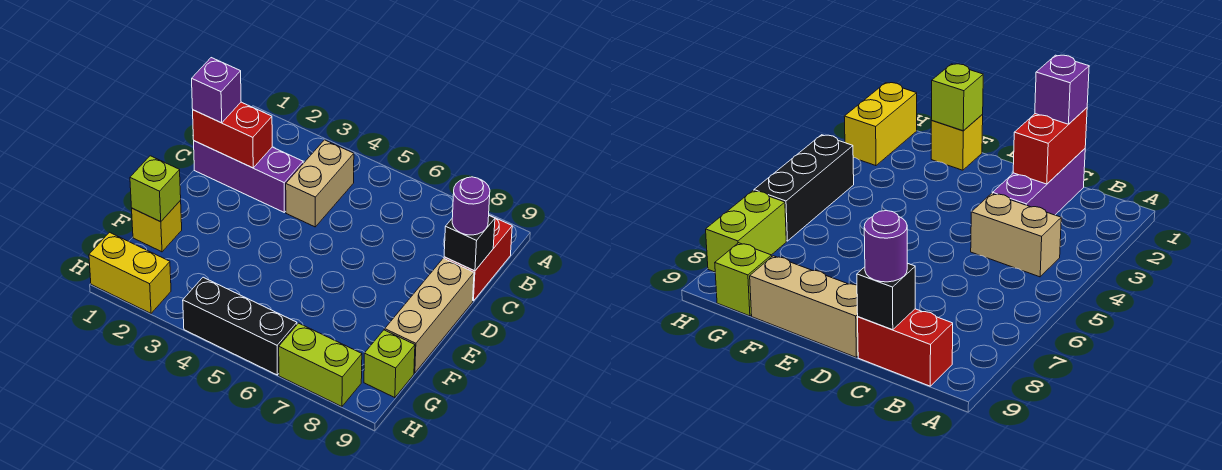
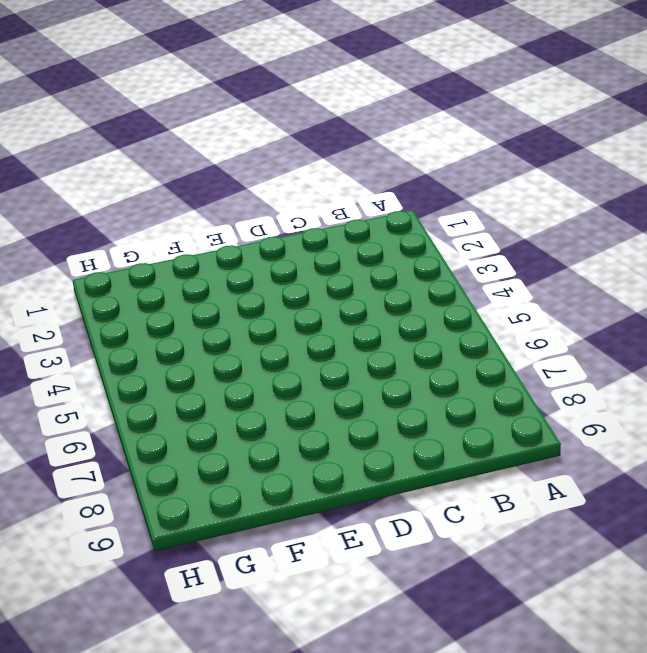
none -> tan brick B4:C4 level 1
none -> red brick B9:C9 level 1
none -> purple brick C1:C3 level 1

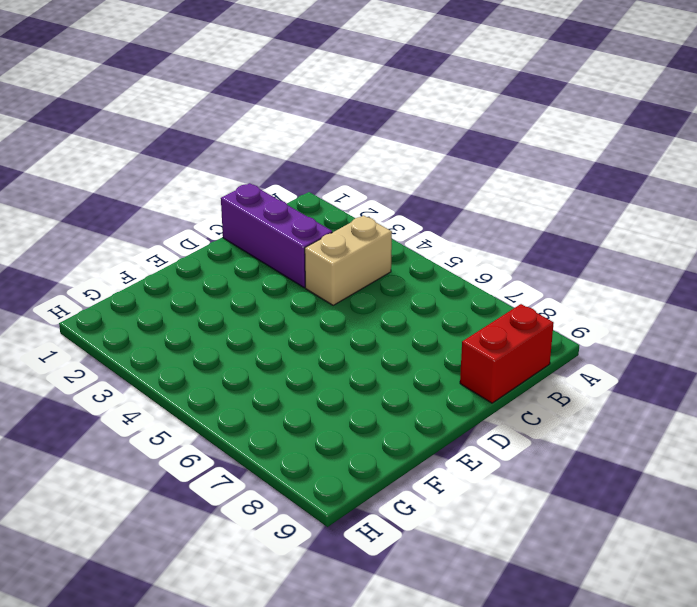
none -> tan brick D9:F9 level 1
none -> yellow brick F1 level 1
none -> lime brick G9 level 1

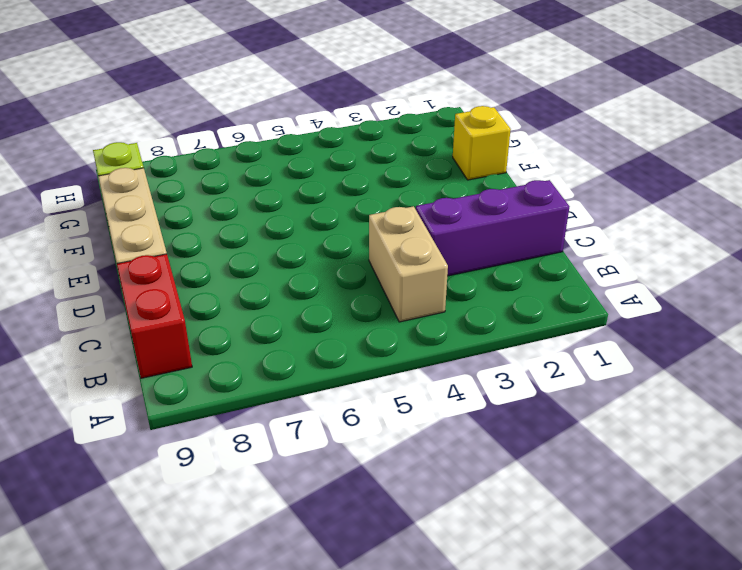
none -> yellow brick H1:H2 level 1
none -> black brick H4:H6 level 1
none -> lime brick H7:H8 level 1

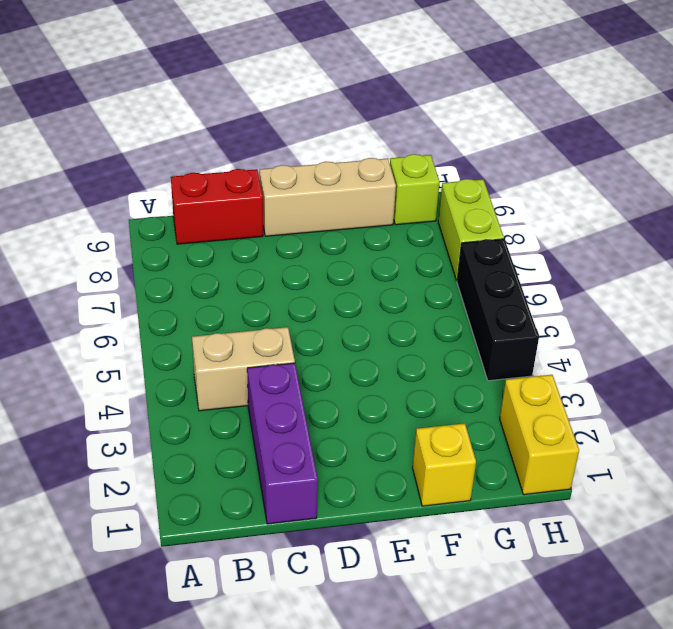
none -> red brick C1:C2 level 2
none -> black brick C9 level 2
none -> lime brick F1 level 2

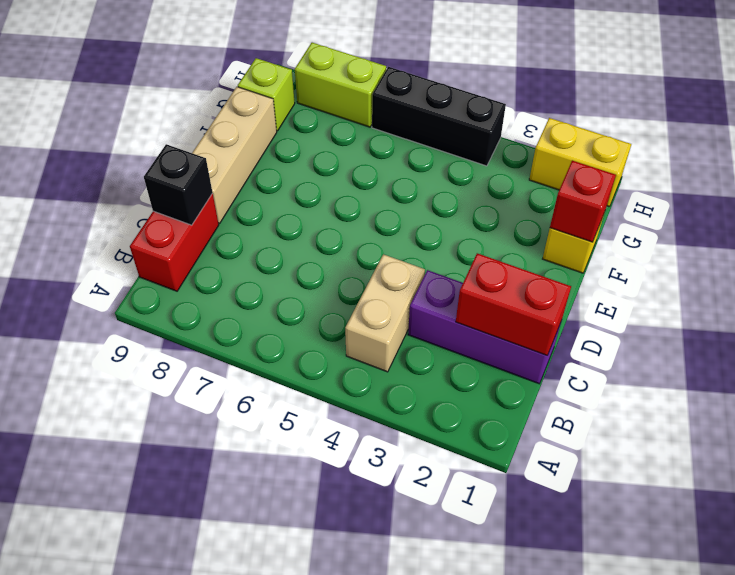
red brick F1 level 2 -> lime brick F1 level 2
none -> purple brick C1 level 3
none -> purple round brick C9 level 3

